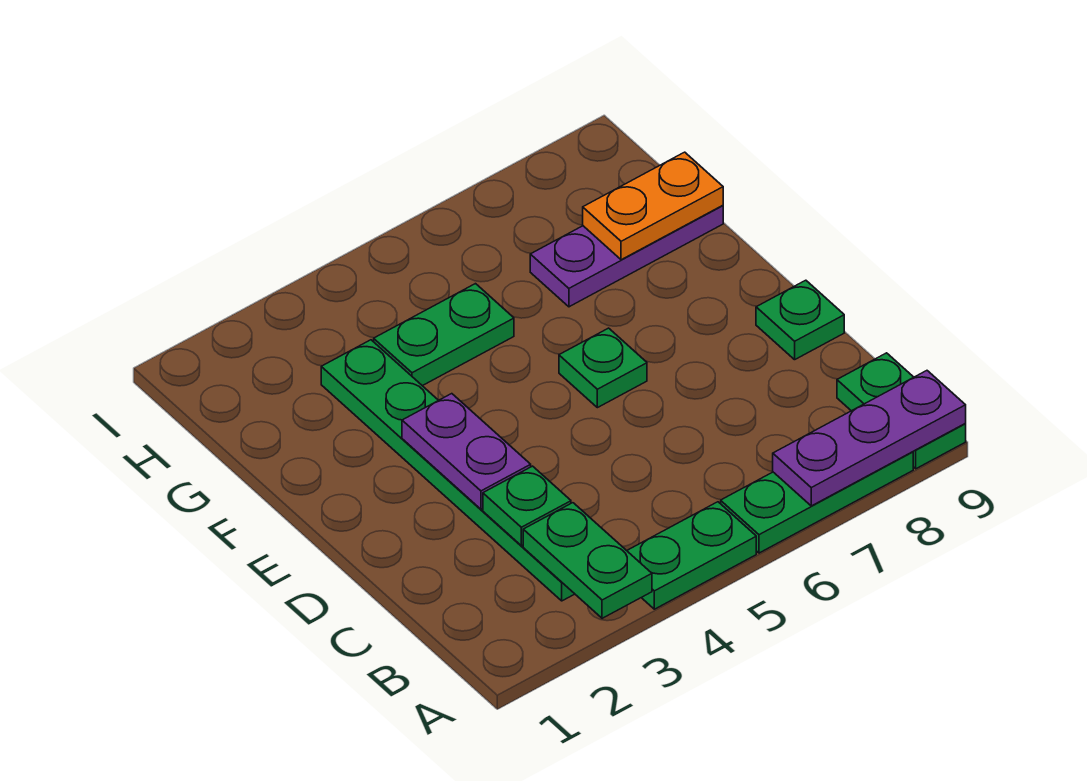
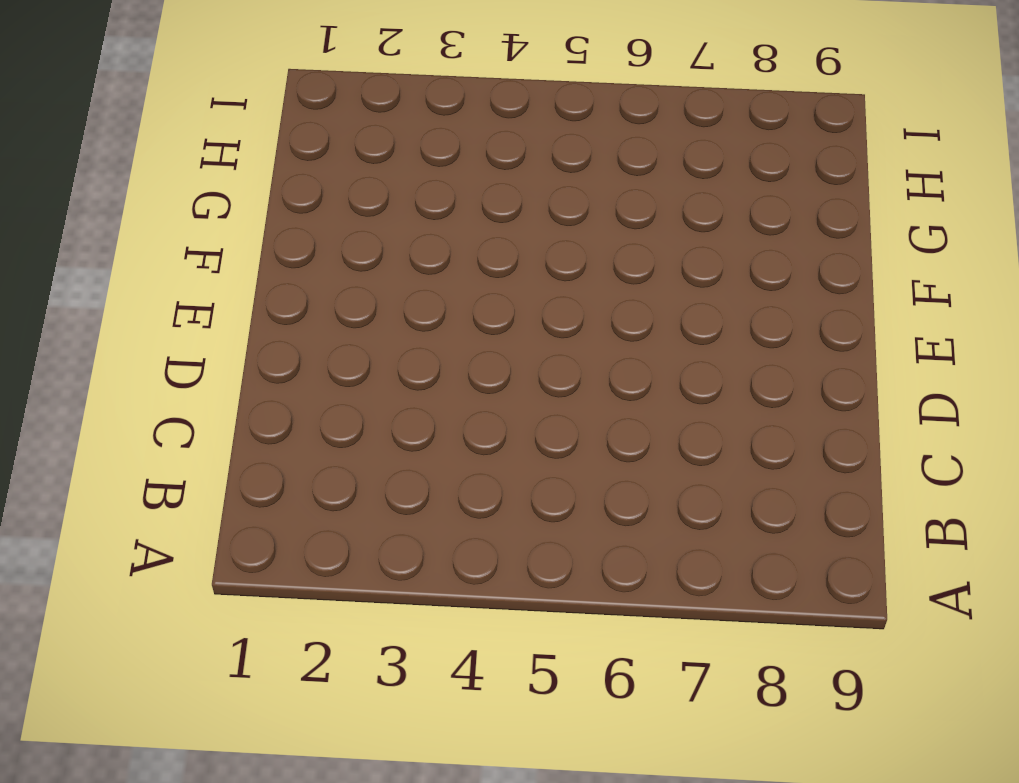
none -> green plate A4:A5 level 1
none -> green plate A6:A8 level 1
none -> green plate A9:B9 level 1

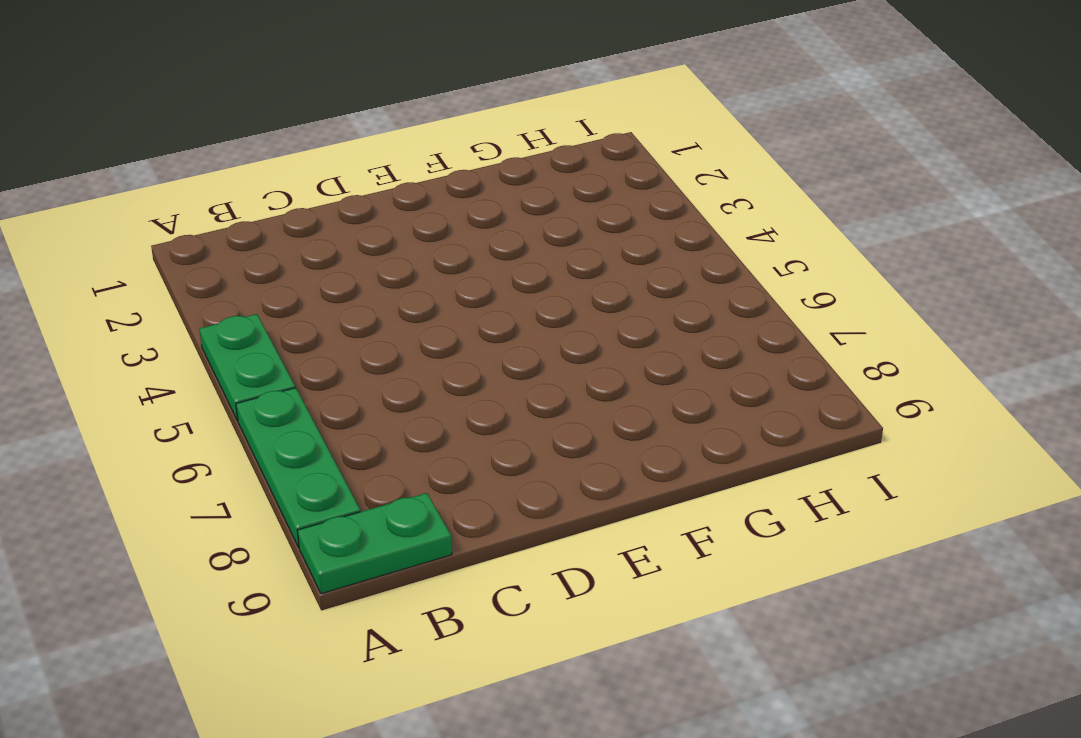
none -> green plate B3:G3 level 1
none -> green plate D9 level 1
none -> green plate E6 level 1

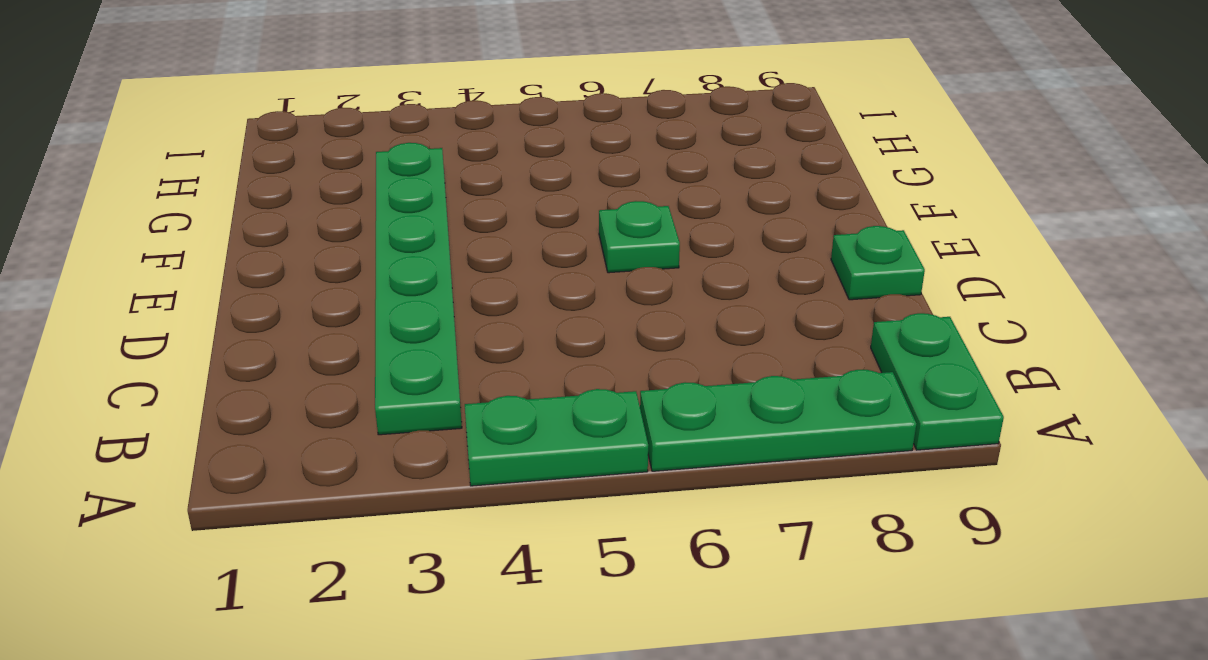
none -> green plate G4:G5 level 1
none -> purple plate G7:G9 level 1
none -> green plate A3:B3 level 2

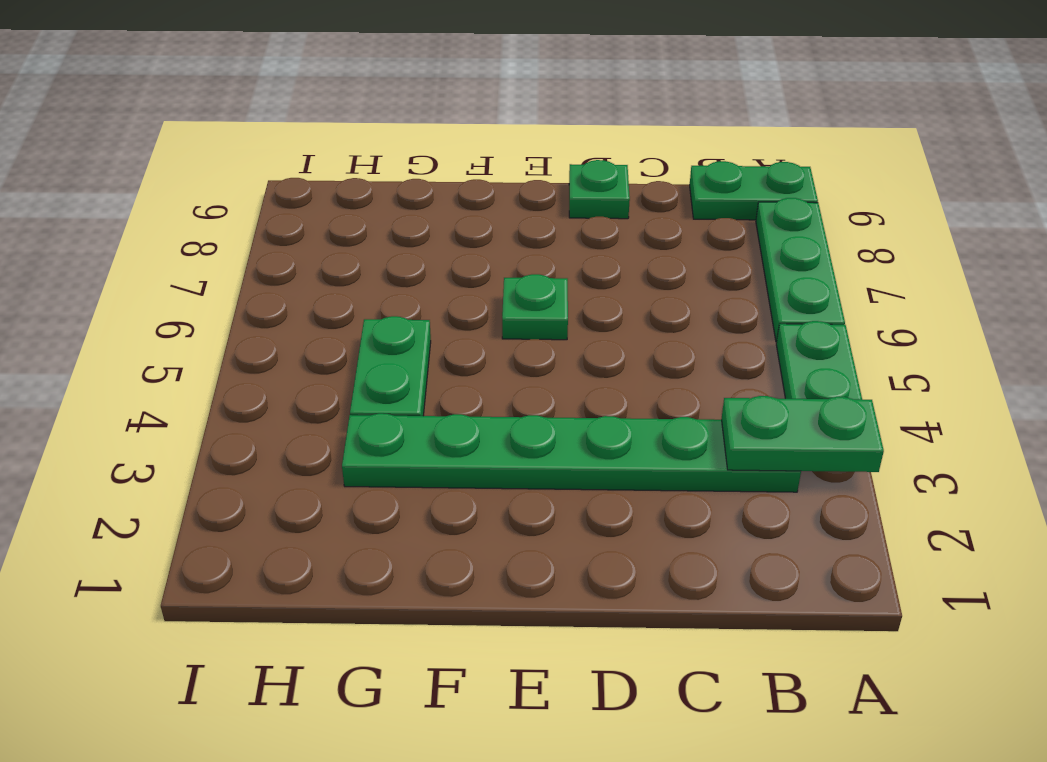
none -> purple plate G7:G9 level 1
none -> purple plate A7:A9 level 2
none -> green plate C3 level 2

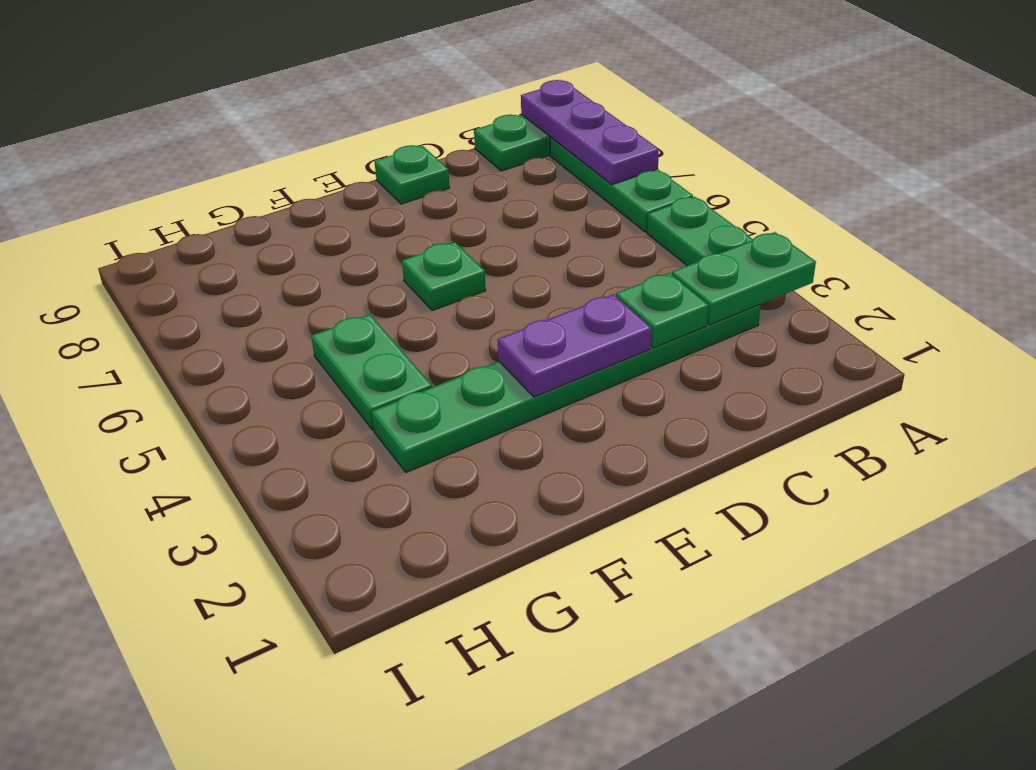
none -> purple plate G7:G9 level 1
none -> orange plate G8:G9 level 2

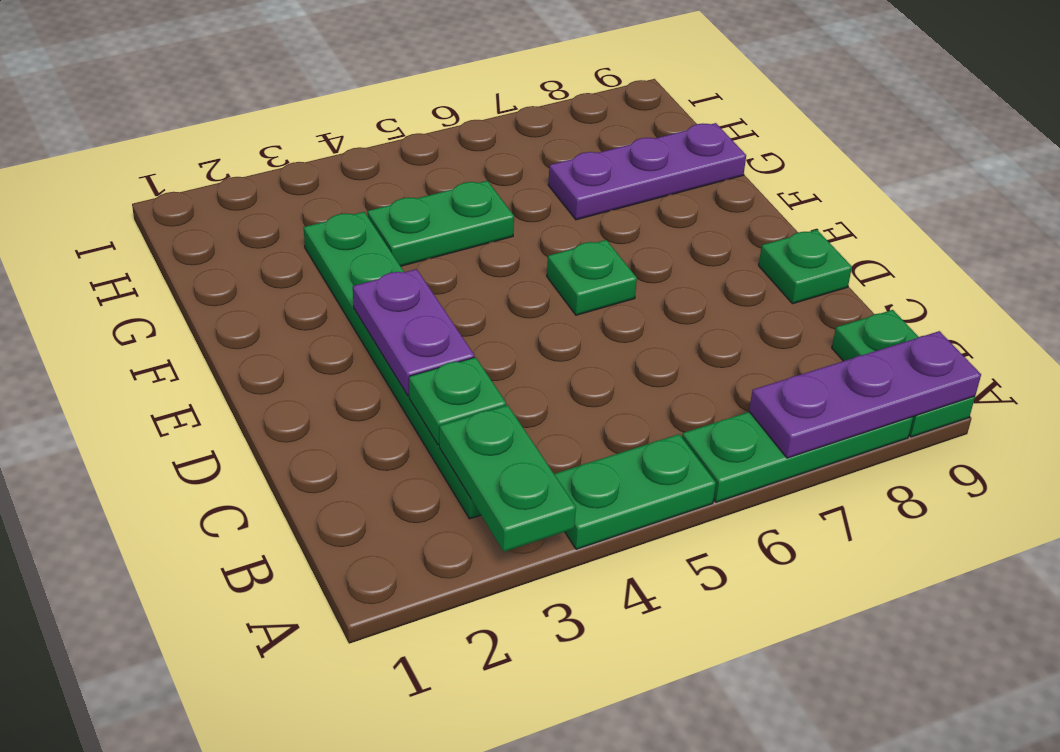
none -> orange plate G8:G9 level 2

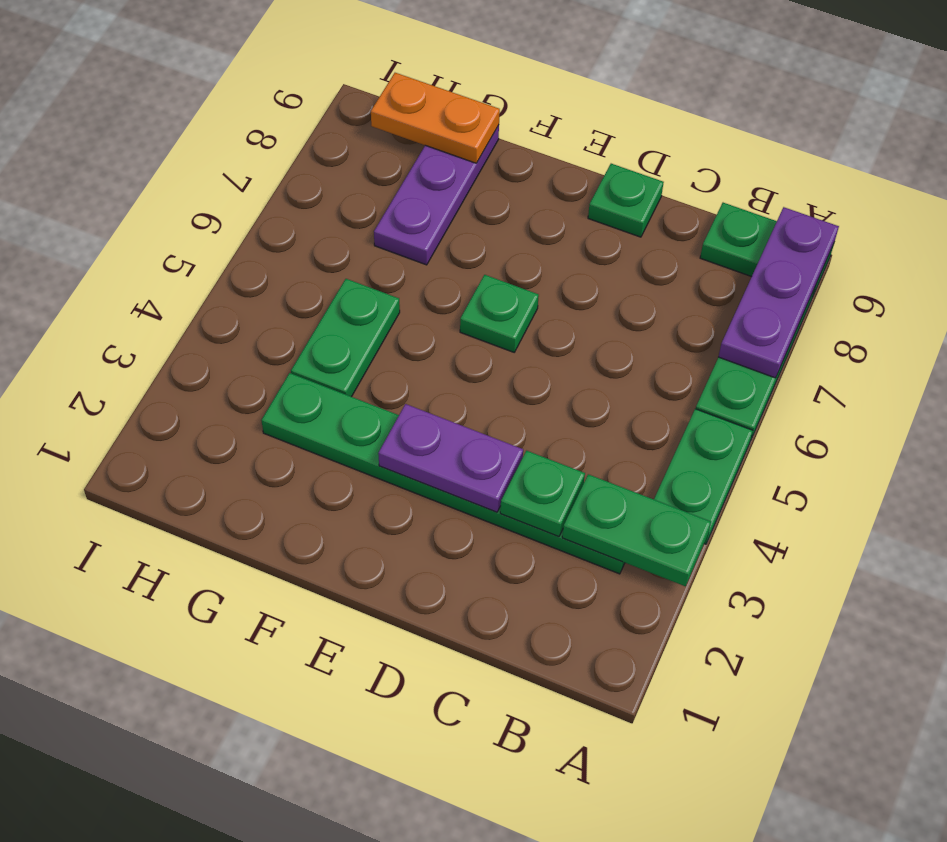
orange plate G9:H9 level 2 -> orange plate G8:G9 level 2

